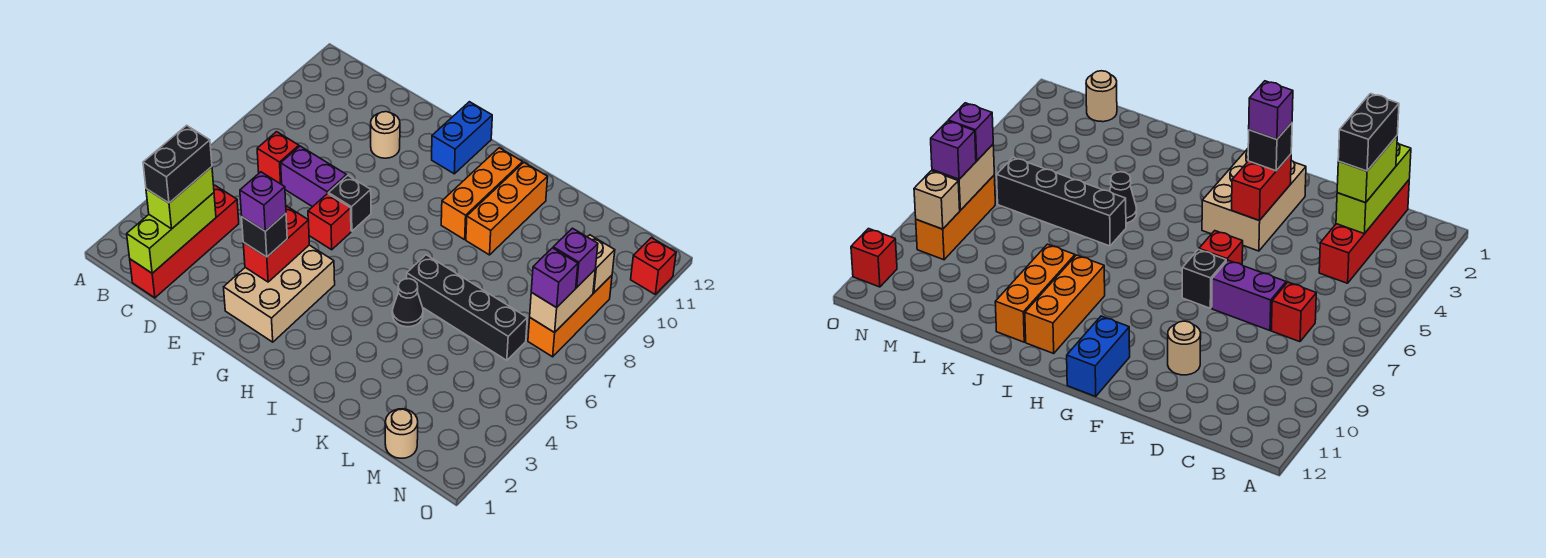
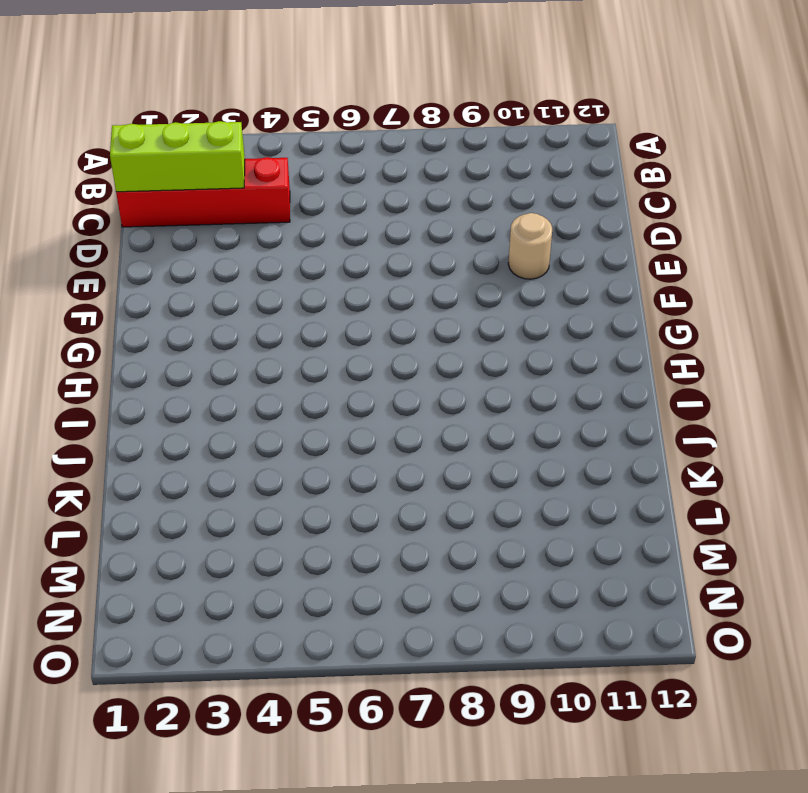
none -> red brick C7 level 1
none -> purple brick D7:E7 level 1
none -> tan brick F2:G4 level 1

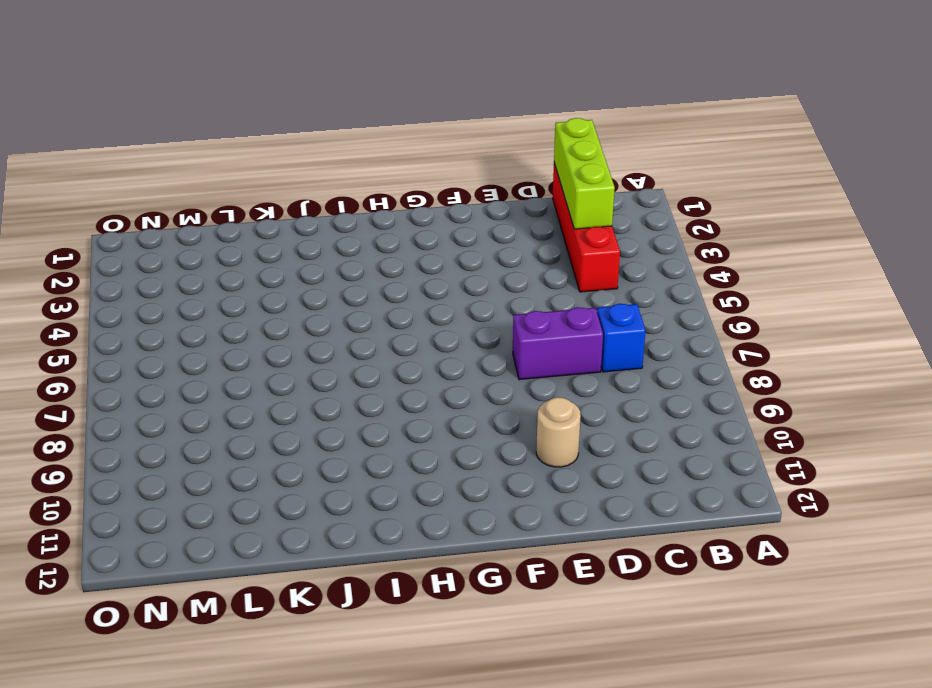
blue brick C7 level 1 -> red brick C7 level 1
none -> tan brick F2:G4 level 1
none -> red brick F6 level 1
none -> black brick F7 level 1

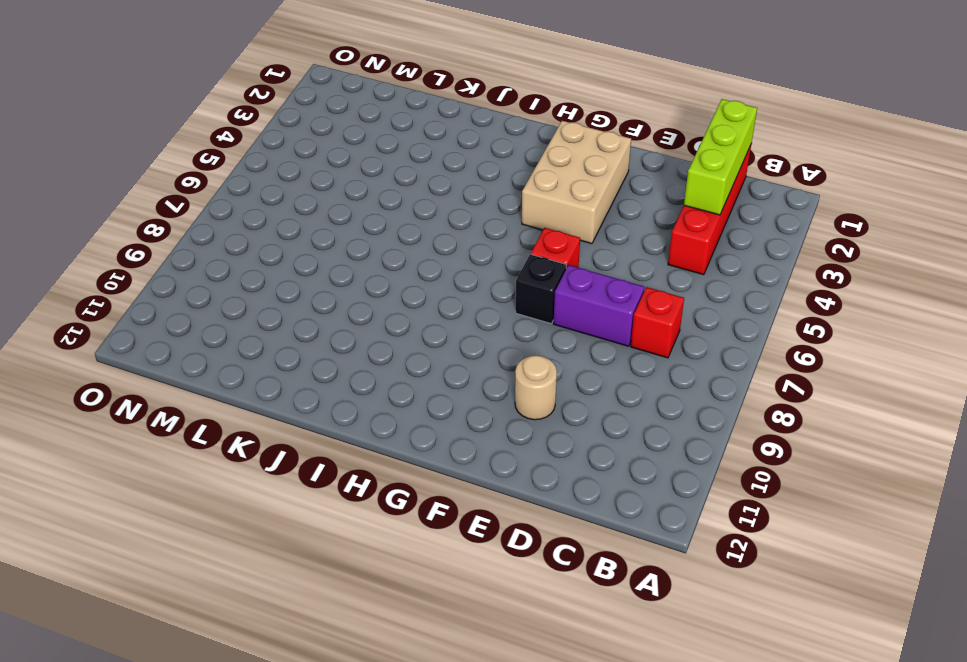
none -> blue brick G11:G12 level 1
none -> orange brick I9:I11 level 1
none -> black cone J5 level 1

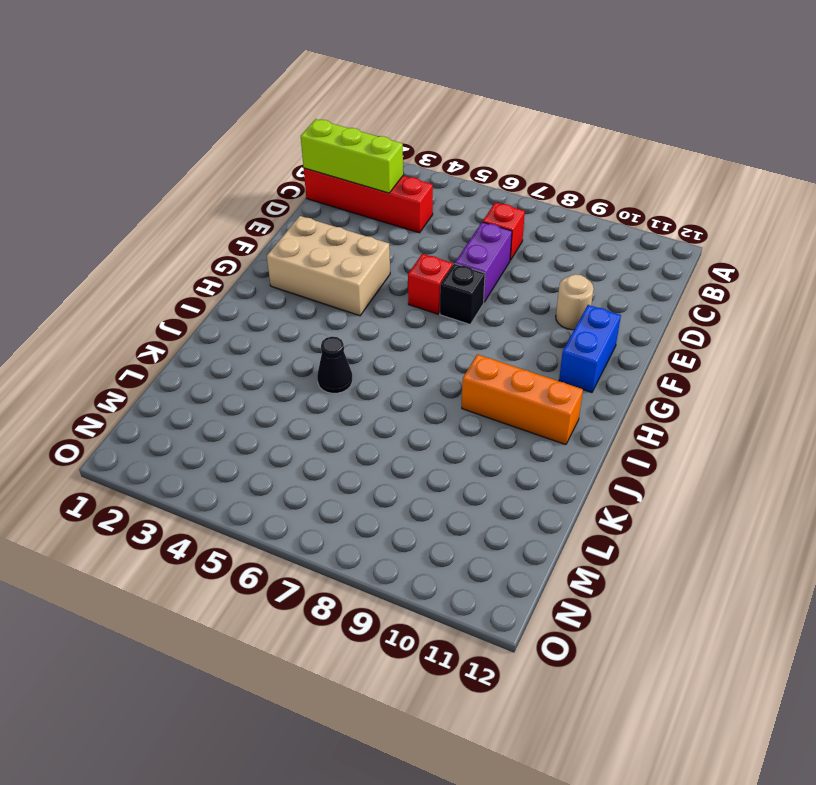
blue brick F11:G11 level 1 -> blue brick G11:G12 level 1
none -> black brick J6:M6 level 1
none -> orange brick J9:J11 level 1
none -> tan round brick M1 level 1

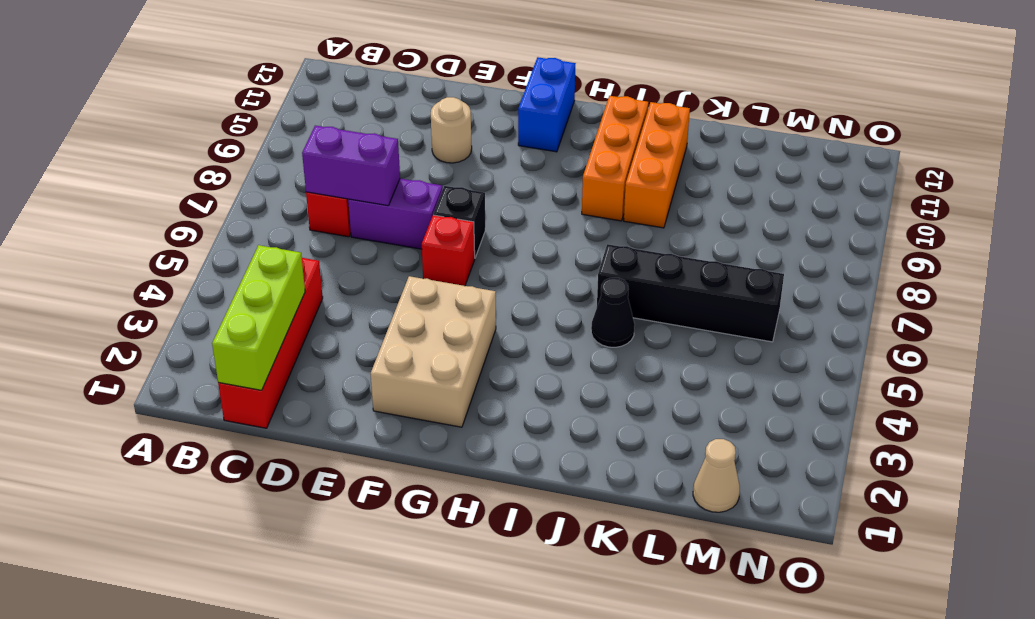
purple brick C7:D7 level 2 -> none
tan cone M1 level 1 -> tan round brick M1 level 1
none -> orange brick N7:N9 level 1
none -> red brick O11 level 1
none -> red brick F3:F4 level 2

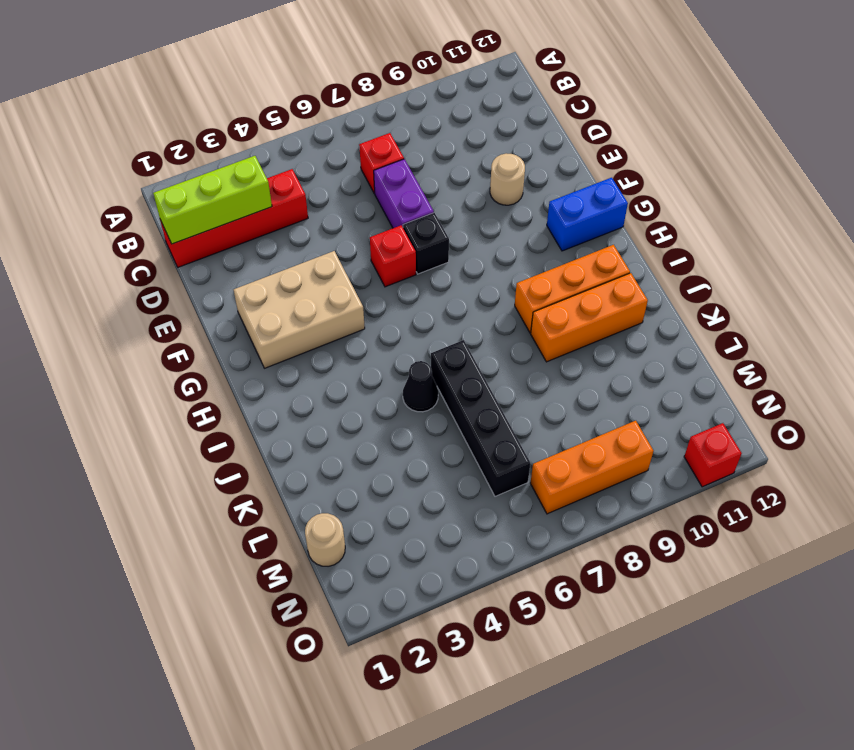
none -> red brick F3:F4 level 2
none -> tan brick N7:N8 level 2
none -> tan brick N9 level 2

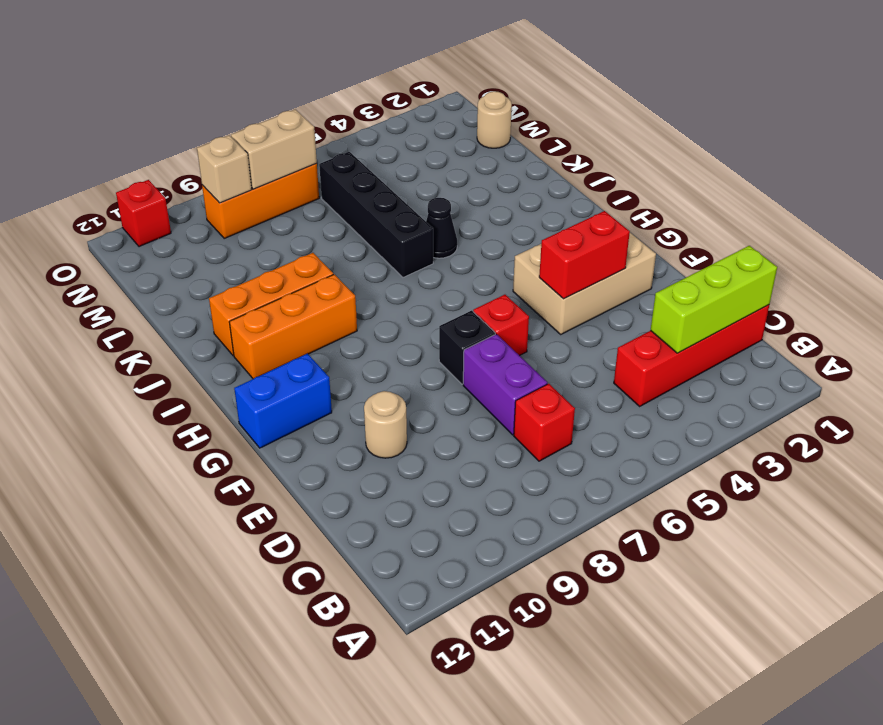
none -> lime brick C2:C3 level 3
none -> black brick F3 level 3
none -> purple brick N7 level 3

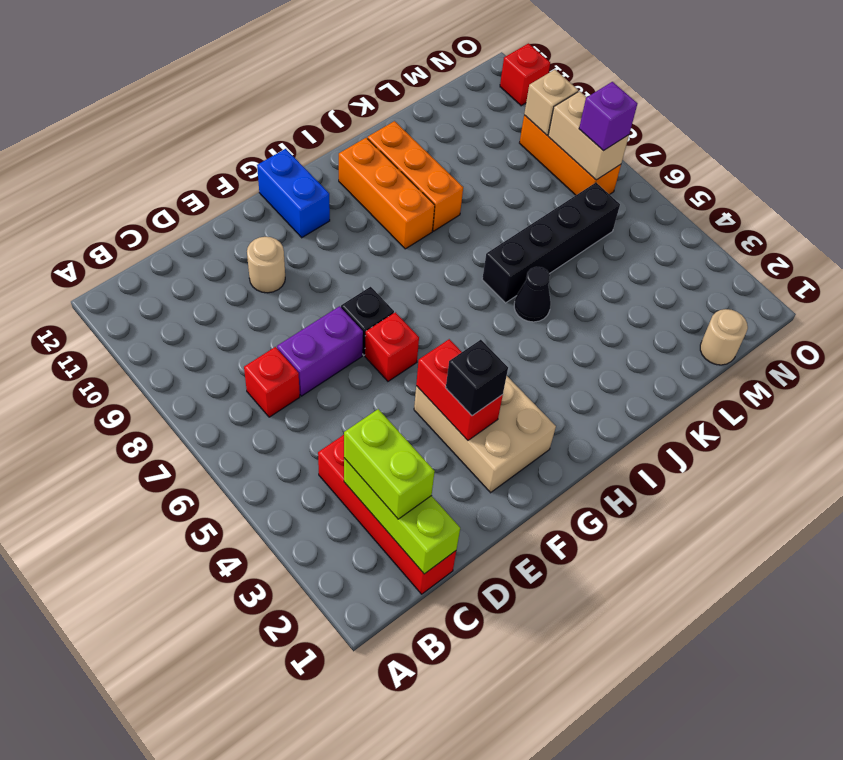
none -> purple brick N8 level 3
none -> black brick C2:C3 level 4
none -> purple brick F3 level 4

